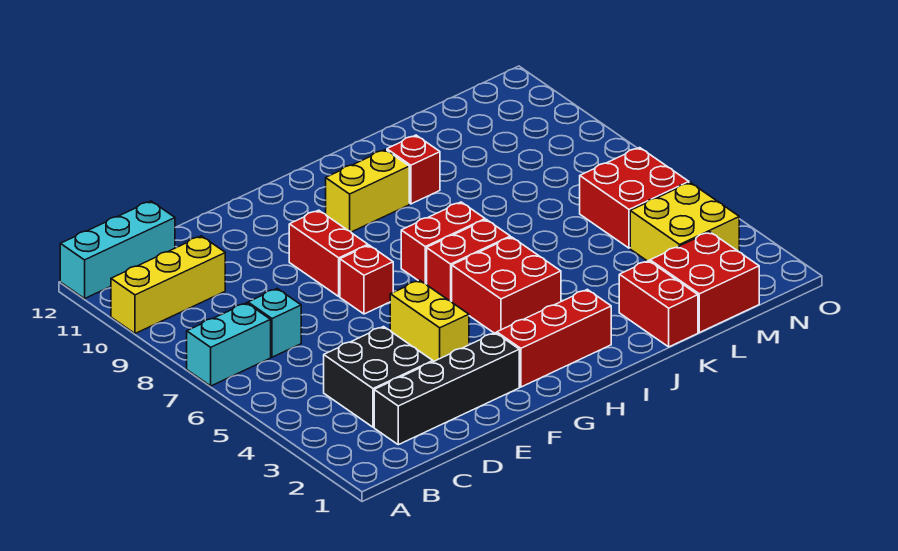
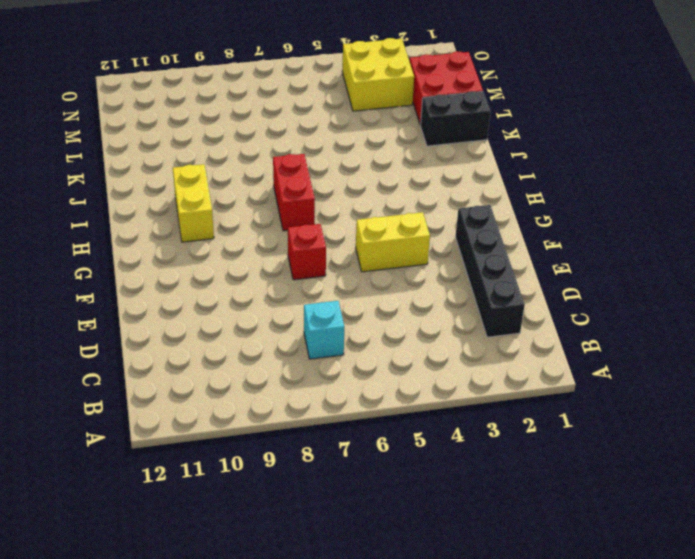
black brick K1:K2 level 1 -> red brick K1:K2 level 1
none -> cyan brick A7:B7 level 1
none -> yellow brick A10:C10 level 1
none -> cyan brick A12:C12 level 1

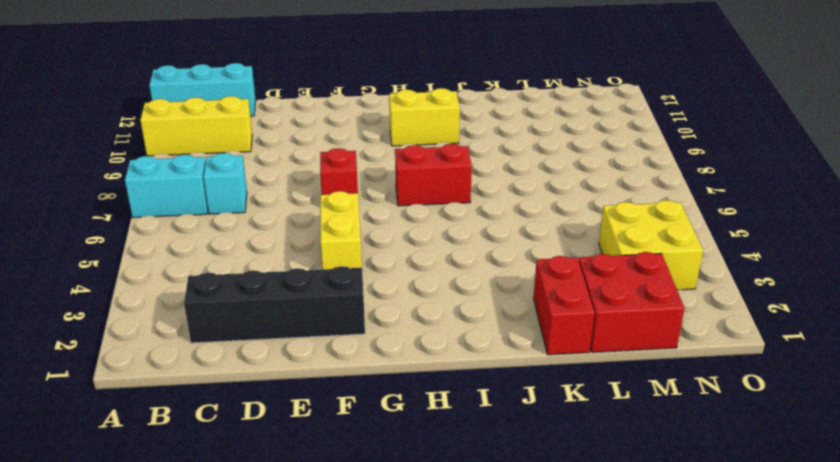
none -> black brick C3:D4 level 1
none -> red brick F8:F9 level 1
none -> red brick G2:I2 level 1

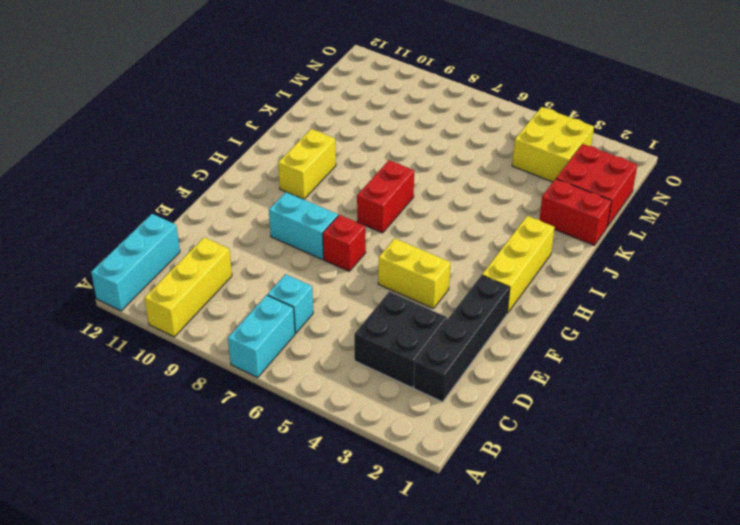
cyan brick F8:F9 level 1 -> red brick F8:F9 level 1
yellow brick G2:I2 level 1 -> red brick G2:I2 level 1
none -> red brick H4:I5 level 1
none -> red brick H6:I6 level 1
none -> red brick J10 level 1

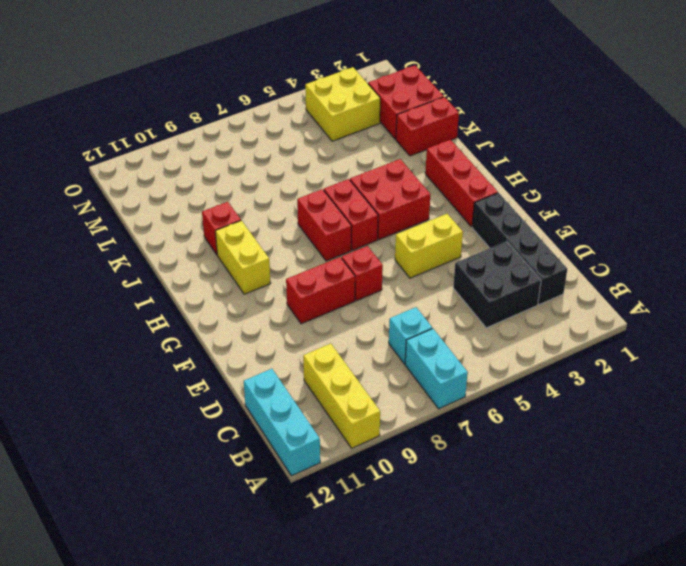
none -> red brick M5:N6 level 1

